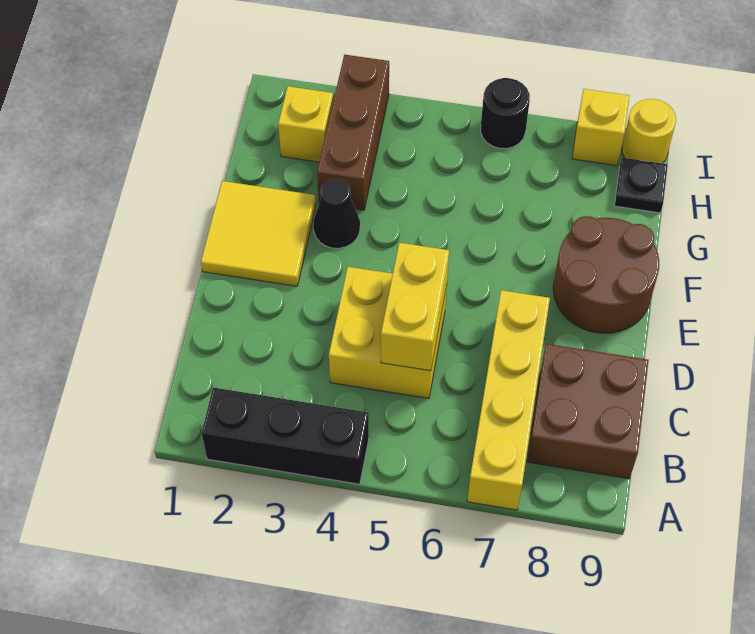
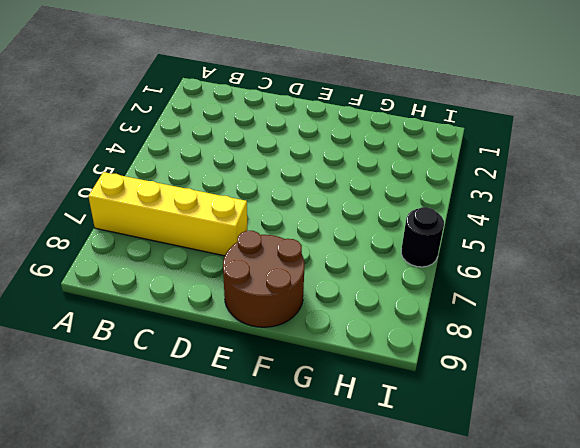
none -> black brick A2:A4 level 1
none -> brown brick B8:C9 level 1
none -> yellow brick C4:D5 level 1

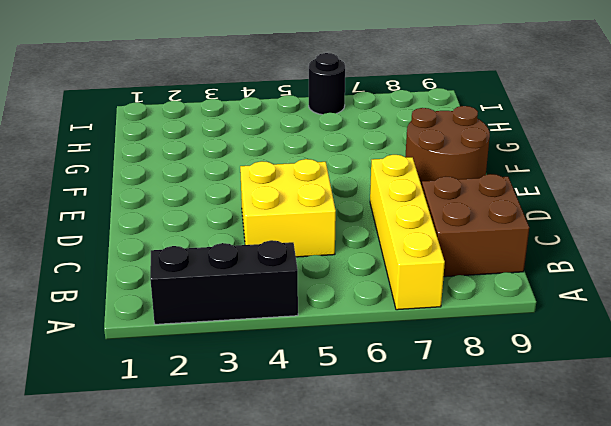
none -> yellow tile E1:F2 level 1
none -> black cone F3 level 1
none -> brown brick G3:I3 level 1

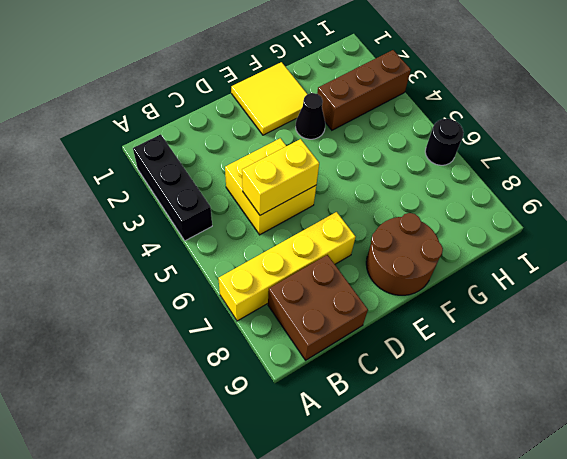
none -> yellow brick H2 level 1
none -> black plate H9 level 1
none -> yellow brick I8 level 1

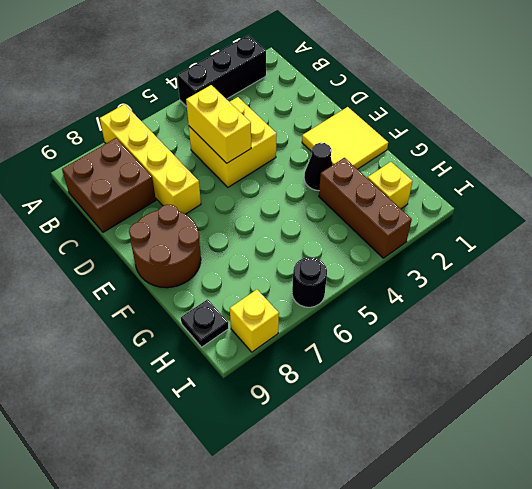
none -> yellow round brick I9 level 1

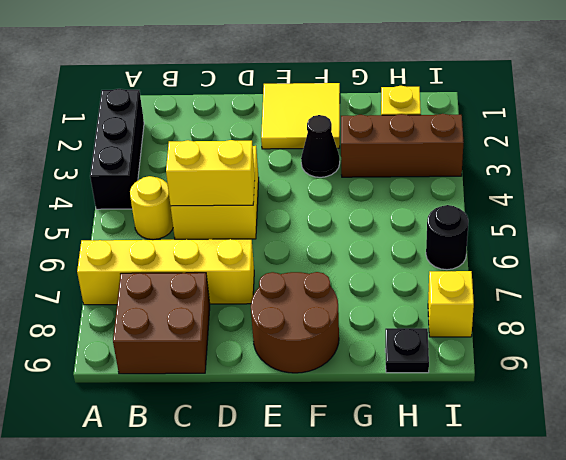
yellow round brick B5 level 1 -> yellow round brick I9 level 1

